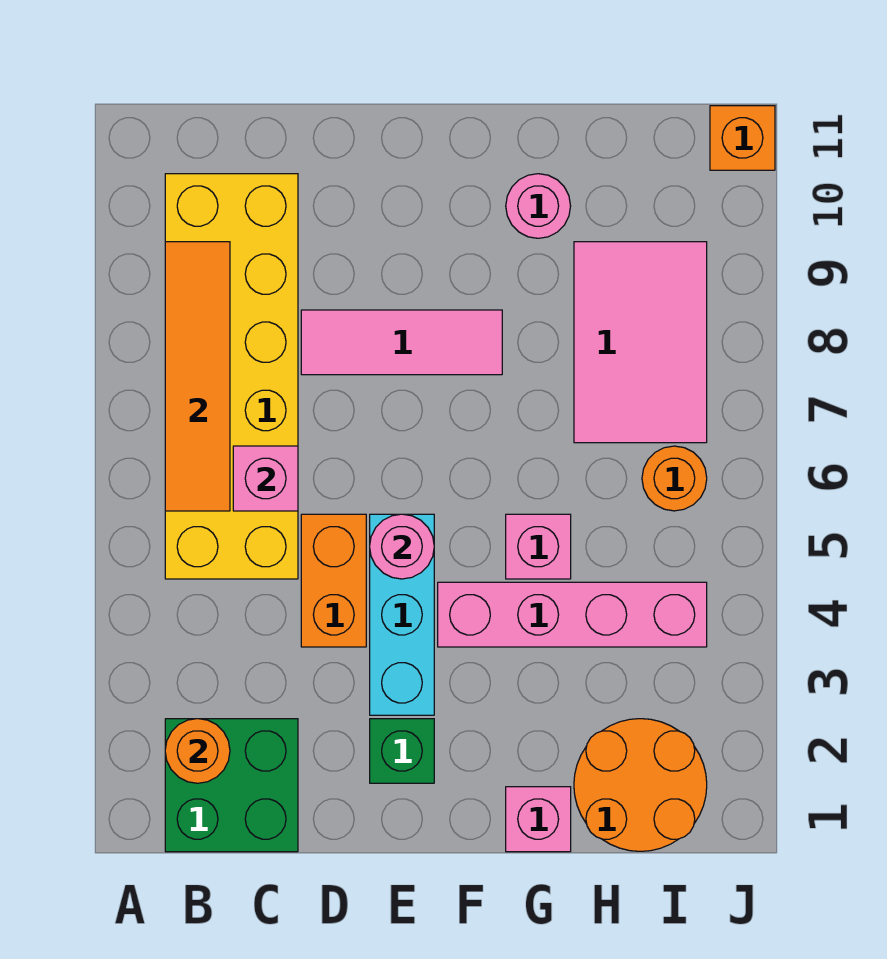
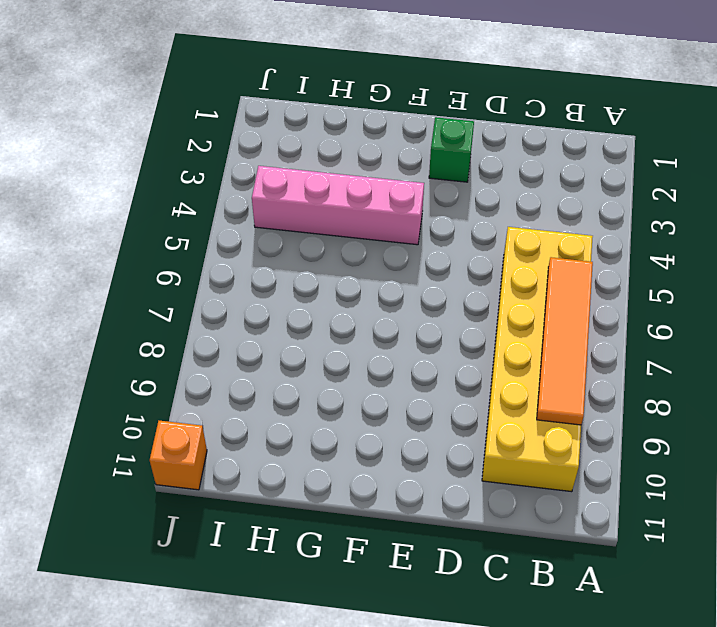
none -> green brick B1:C2 level 1
none -> orange brick D4:D5 level 1
none -> pink tile D8:F8 level 1

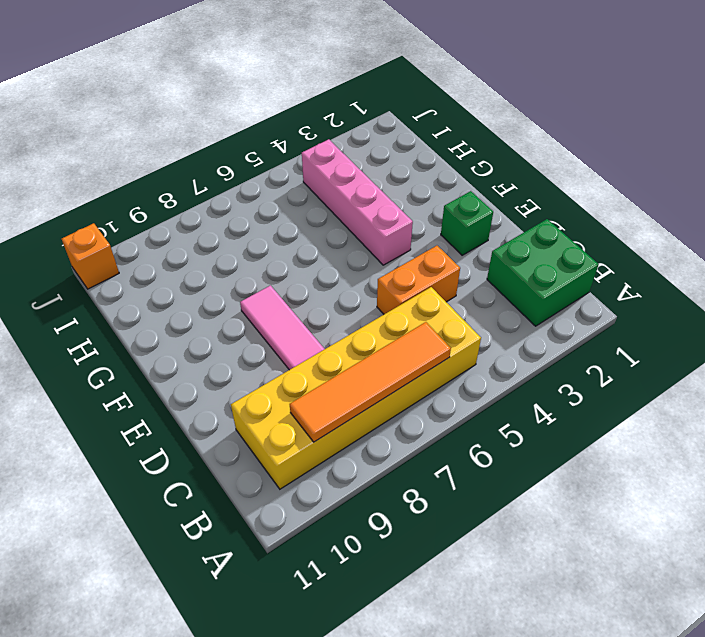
none -> cyan brick E3:E5 level 1
none -> pink brick G1 level 1
none -> pink brick G5 level 1

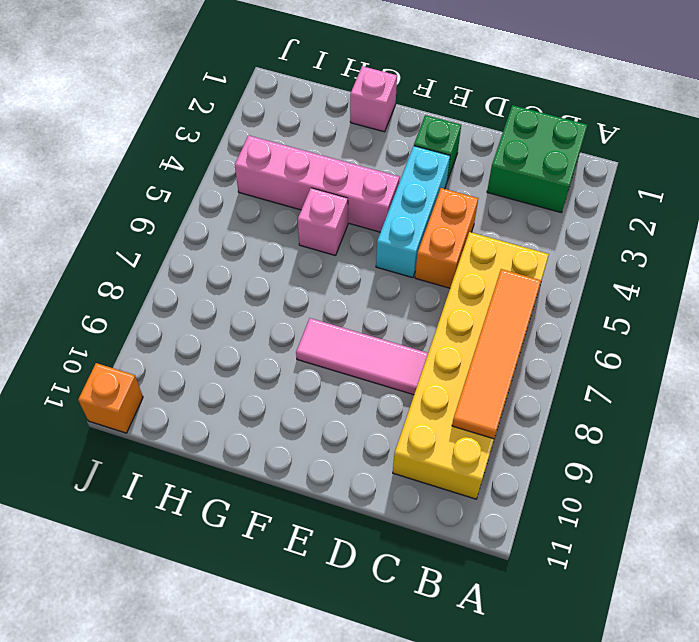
none -> pink round brick G10 level 1
none -> orange round brick H1:I2 level 1
none -> pink tile H7:I9 level 1

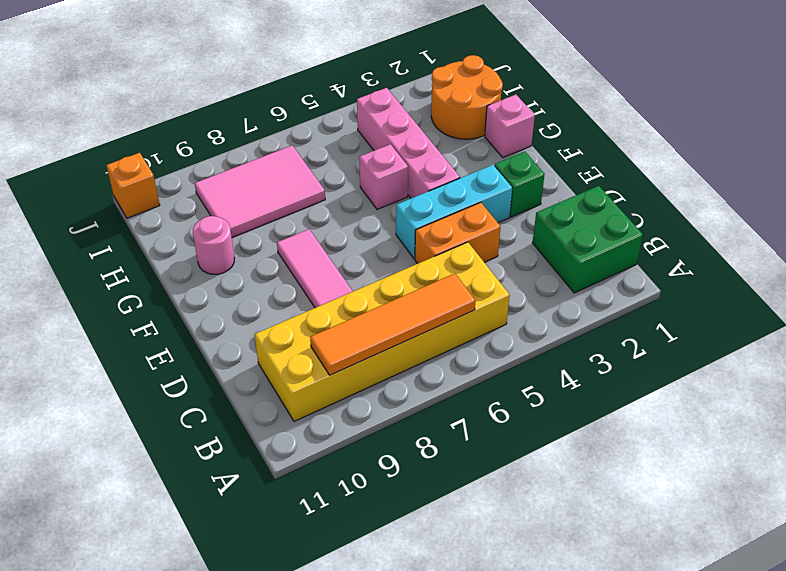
none -> orange round brick I6 level 1
none -> orange round brick B2 level 2
none -> pink brick C6 level 2

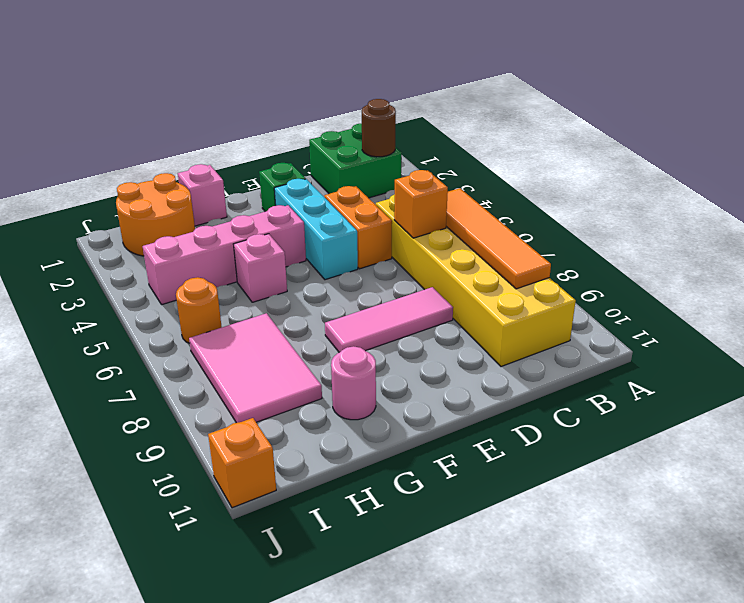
brown round brick B2 level 2 -> orange round brick B2 level 2
orange brick C6 level 2 -> pink brick C6 level 2
none -> pink round brick E5 level 2

